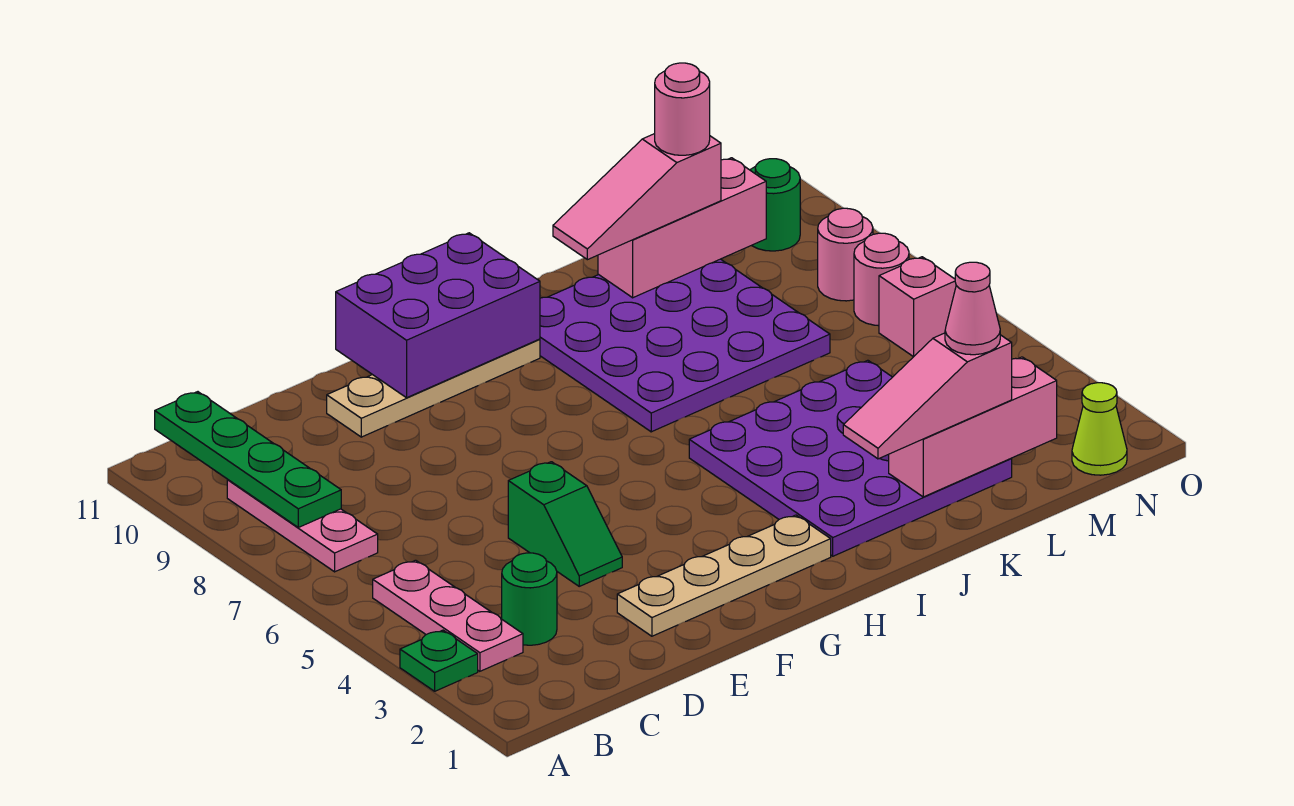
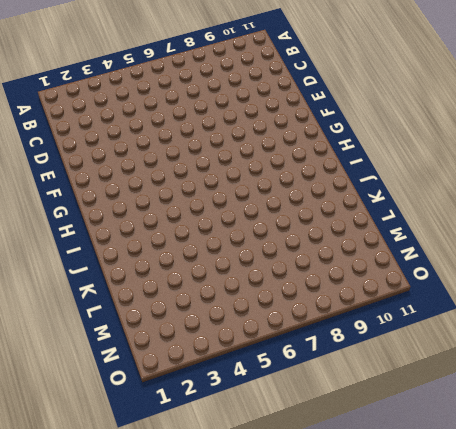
none -> green plate A3 level 1
none -> pink plate B3:B5 level 1
none -> pink plate B7:B9 level 1

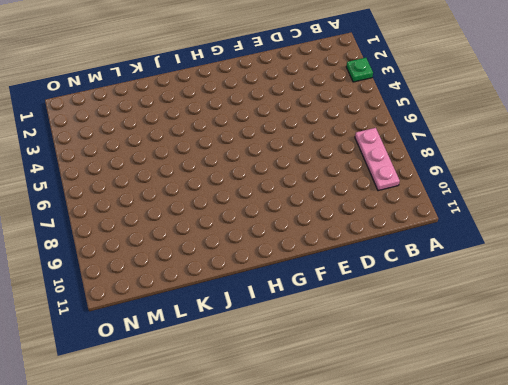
none -> pink plate B3:B5 level 1
none -> green round brick C3 level 1
none -> tan plate E2:H2 level 1

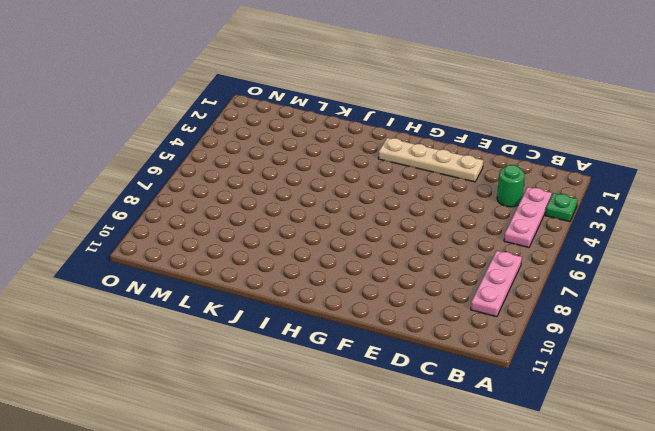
none -> green slope E4:E5 level 1 top 5
none -> tan plate E10:H10 level 1
none -> purple plate I2:L5 level 1

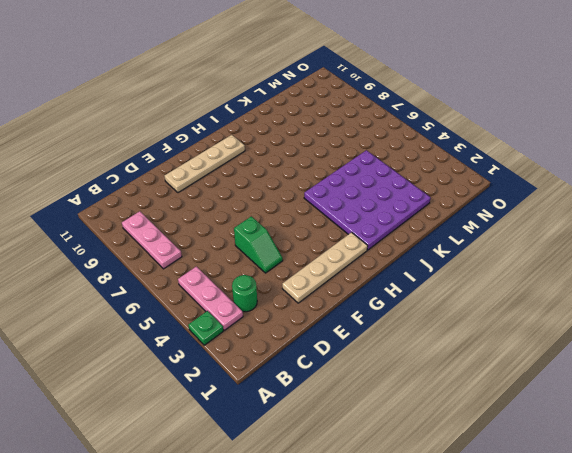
none -> purple plate I7:L10 level 1
none -> lime cone N1 level 1
none -> pink brick N6 level 1

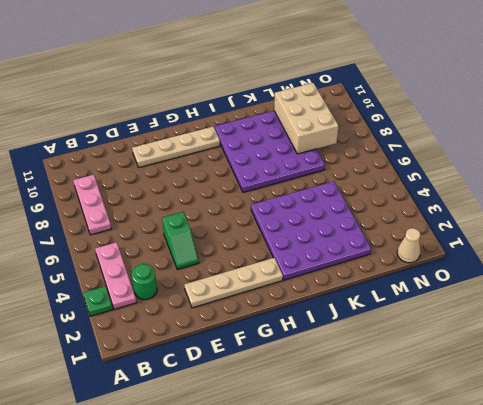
tan brick L8:M10 level 2 -> pink brick K10:M10 level 2
tan cone N1 level 1 -> lime cone N1 level 1
none -> pink brick N6 level 1
none -> pink round brick N7 level 1
none -> pink round brick N8 level 1

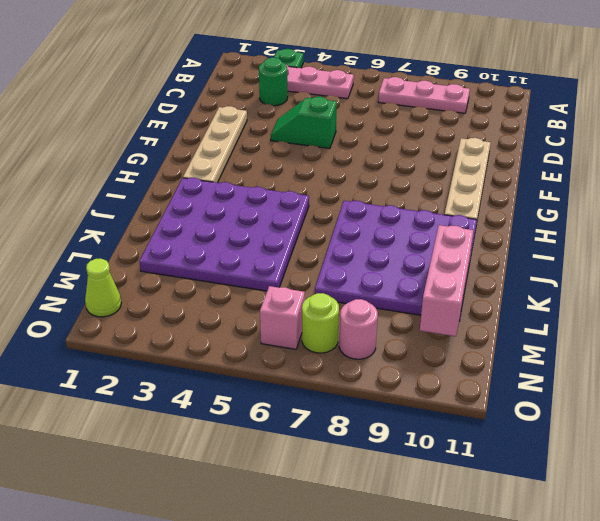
lime round brick N7 level 1 -> pink round brick N7 level 1
none -> green round brick N10 level 1
none -> green plate B8:B11 level 2
none -> purple brick F10:H11 level 2

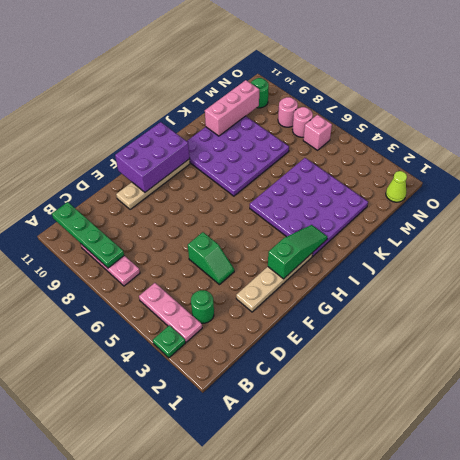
green slope G2:I2 level 2 top G -> none
none -> pink brick K2:M2 level 2
none -> pink slope J2:L2 level 3 top L
none -> pink slope J10:L10 level 3 top L

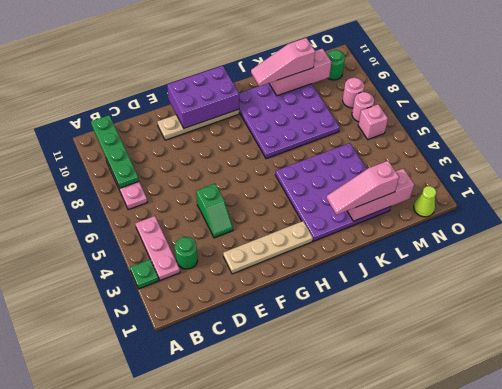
none -> pink cone L2 level 4
none -> pink round brick L10 level 4

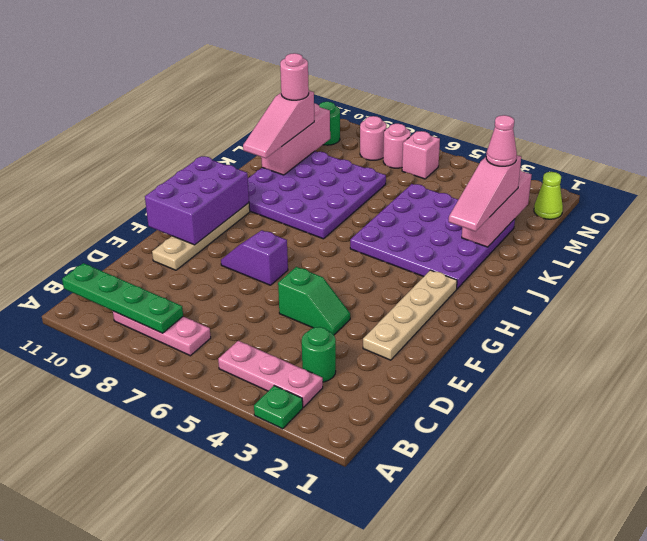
purple slope F7:F8 level 1 top 7 -> none

